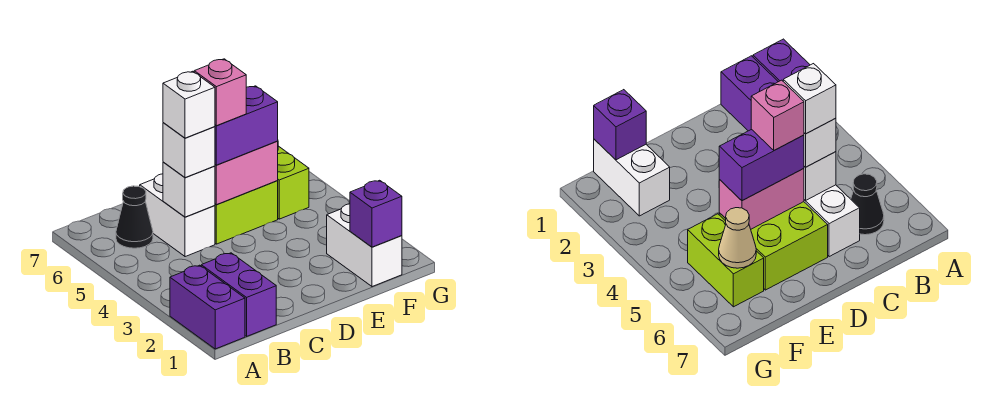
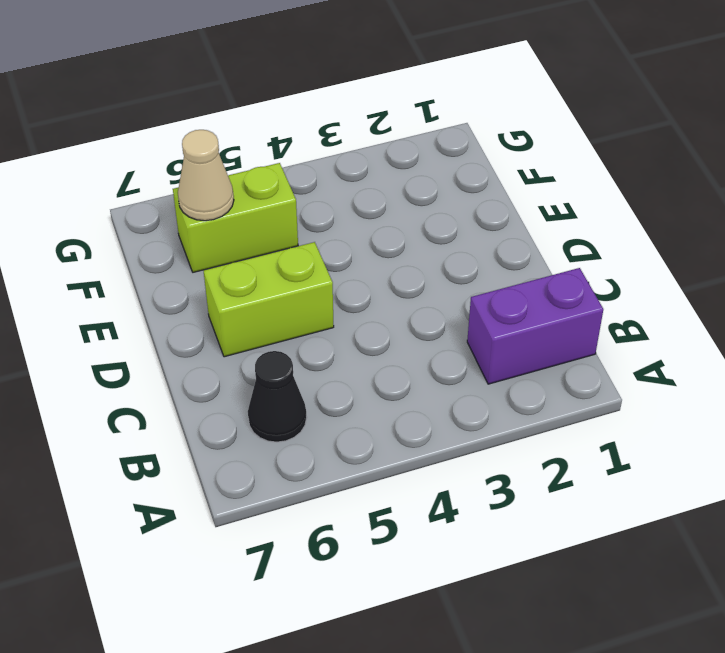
lime brick D5:D6 level 1 -> lime brick D5:E6 level 1
none -> purple brick A1:A2 level 1
none -> white brick C5:C6 level 1
none -> white brick F1:F2 level 1

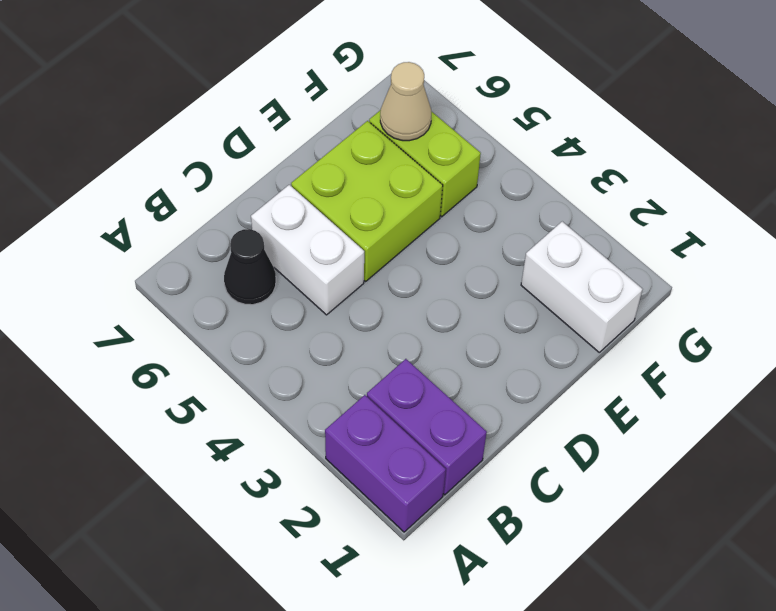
none -> white brick C5 level 2
none -> pink brick D5:E5 level 2
none -> purple brick F1 level 2

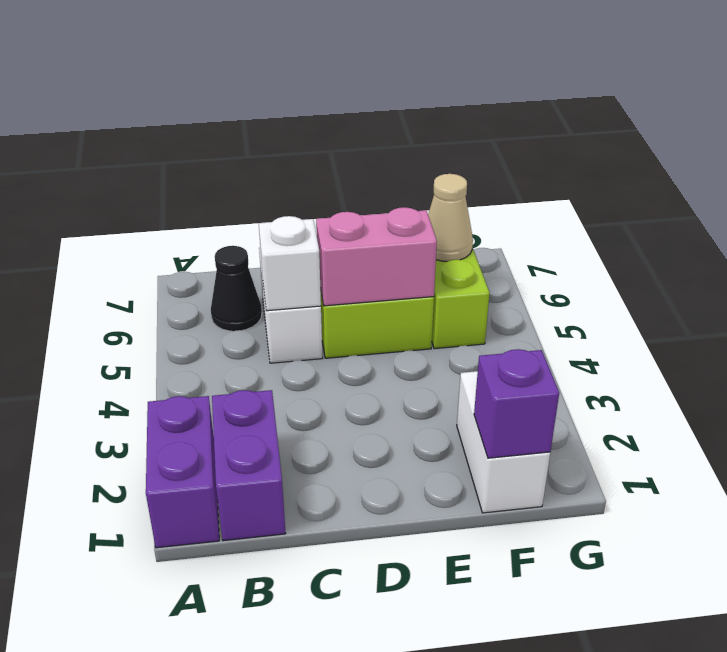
none -> white brick C5 level 3
none -> purple brick D5:E5 level 3
none -> white brick C5 level 4

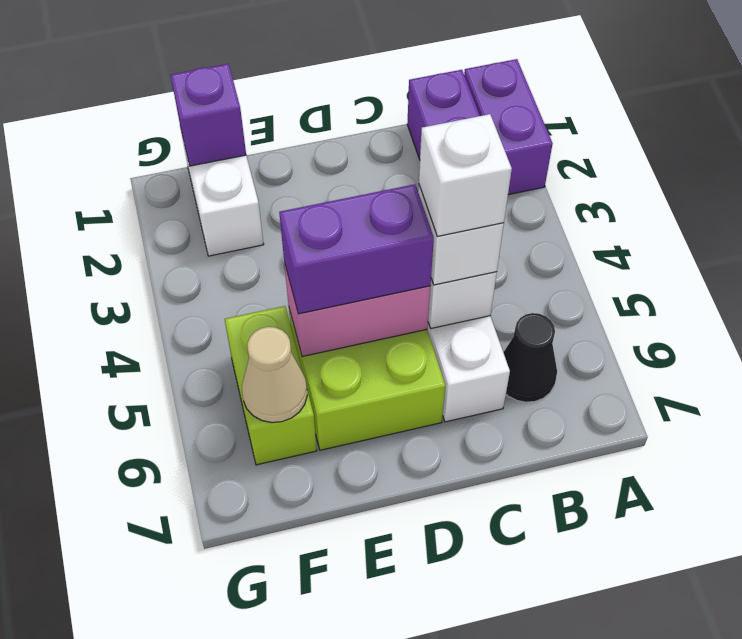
none -> pink brick D5 level 4

